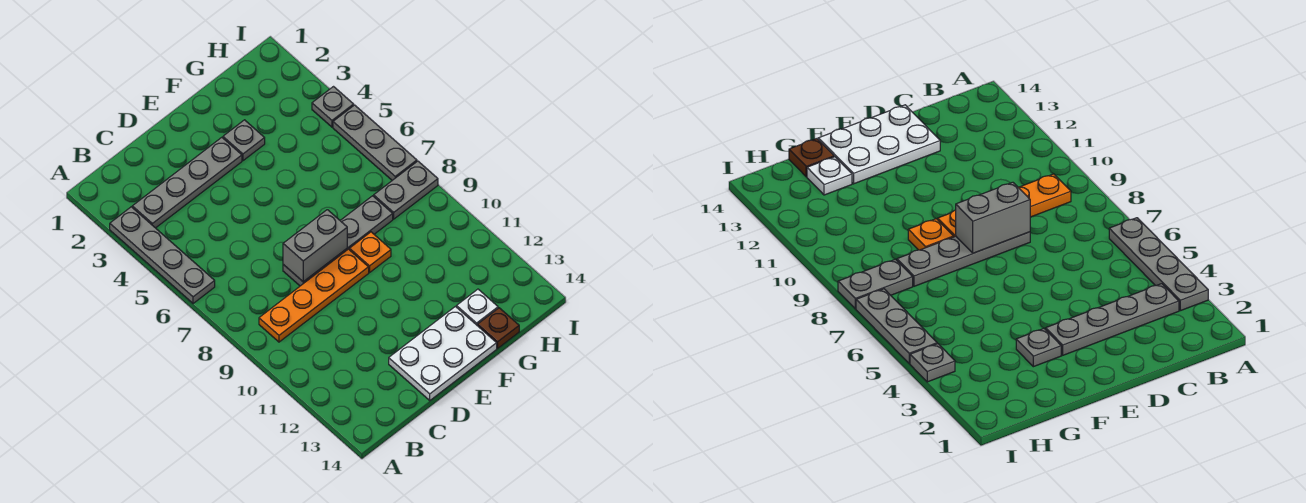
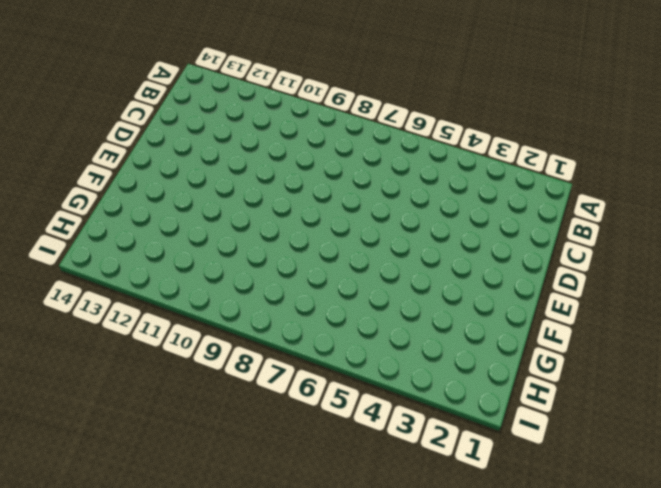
none -> grey plate A3:A6 level 1
none -> grey plate B3:E3 level 1
none -> orange plate B9:E9 level 1

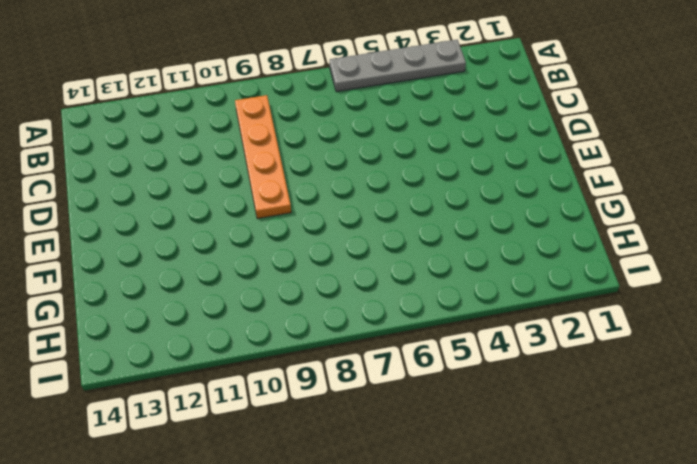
none -> grey plate B3:E3 level 1
none -> grey plate D8:G8 level 1
none -> white plate D13:F14 level 1

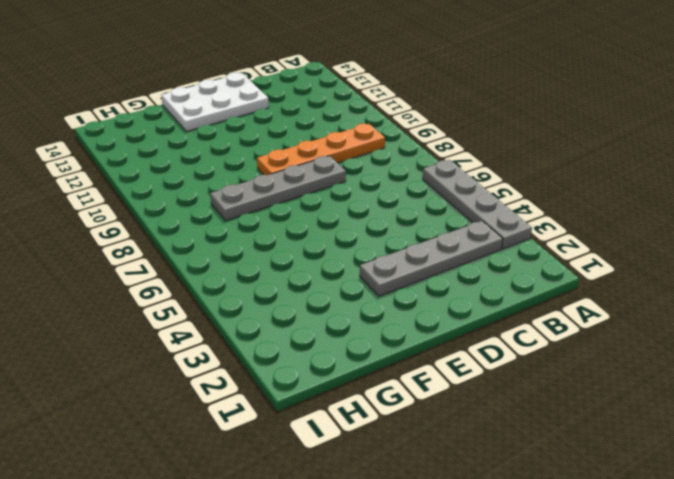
none -> grey plate F3 level 1
none -> orange plate F9 level 1
none -> white plate G13 level 1

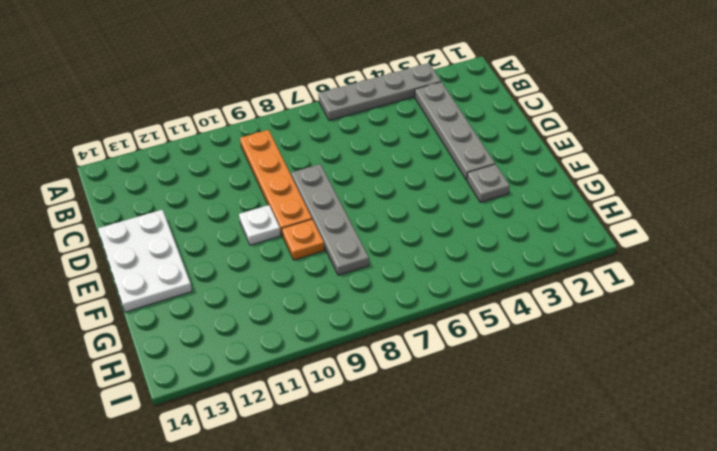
white plate E10 level 1 -> white plate G13 level 1
none -> brown plate G14 level 1
none -> grey plate H8:I8 level 1
none -> grey plate I4 level 1

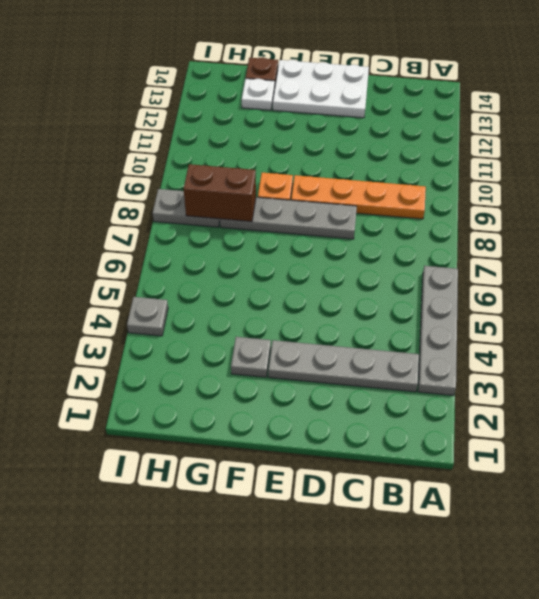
brown brick G8:H8 level 2 -> none
none -> grey plate I5:I7 level 1
none -> grey brick D8:E8 level 2

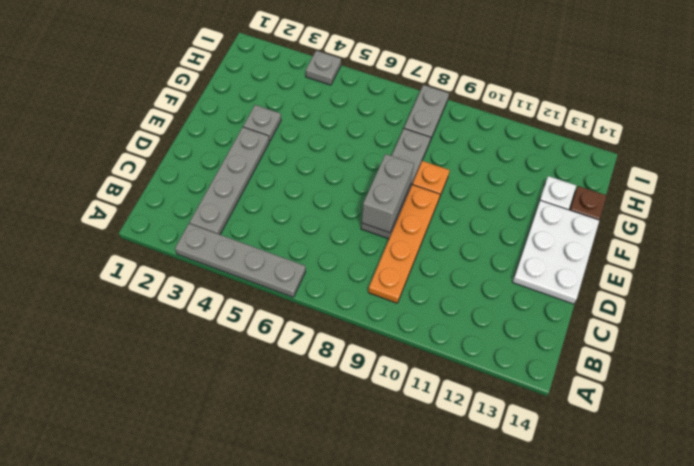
none -> grey plate I5:I7 level 1

